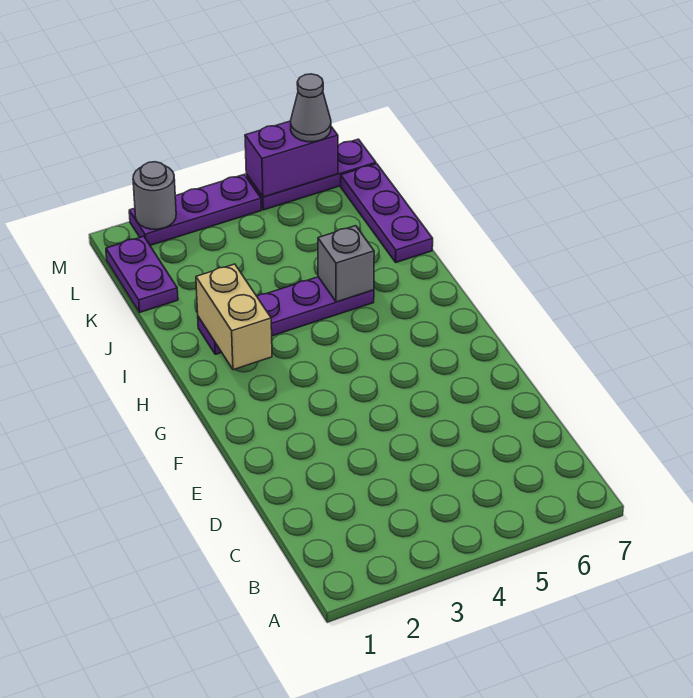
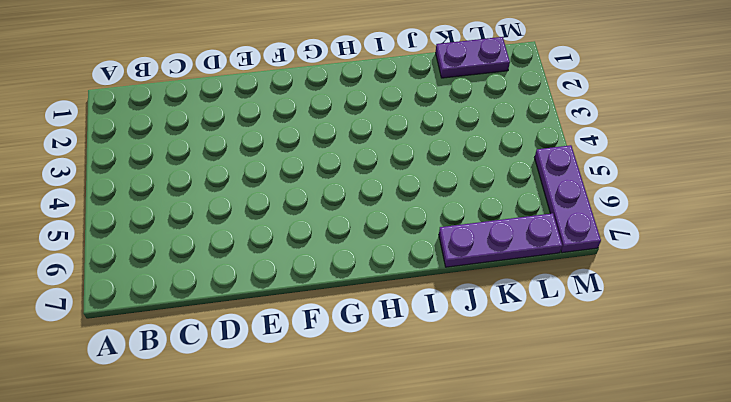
none -> purple plate I2:I5 level 1
none -> purple plate M2:M4 level 1

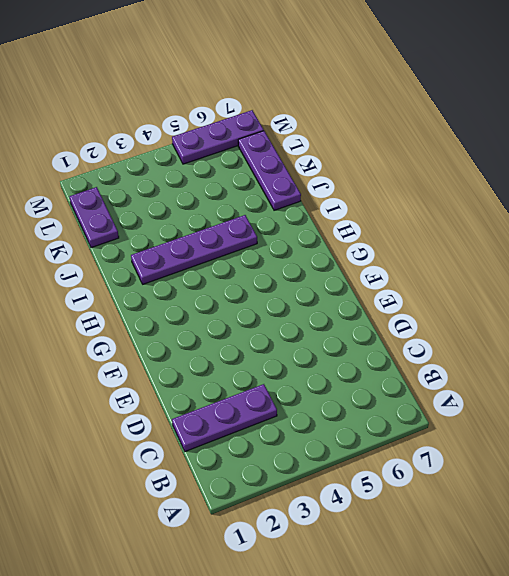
purple plate C1:C3 level 1 -> purple plate M2:M4 level 1
none -> tan brick H2:I2 level 2
none -> grey brick I5 level 2

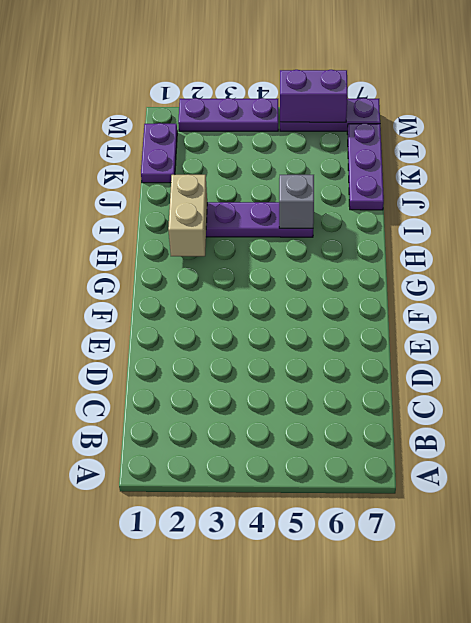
none -> grey round brick M2 level 2
none -> grey cone M6 level 3

